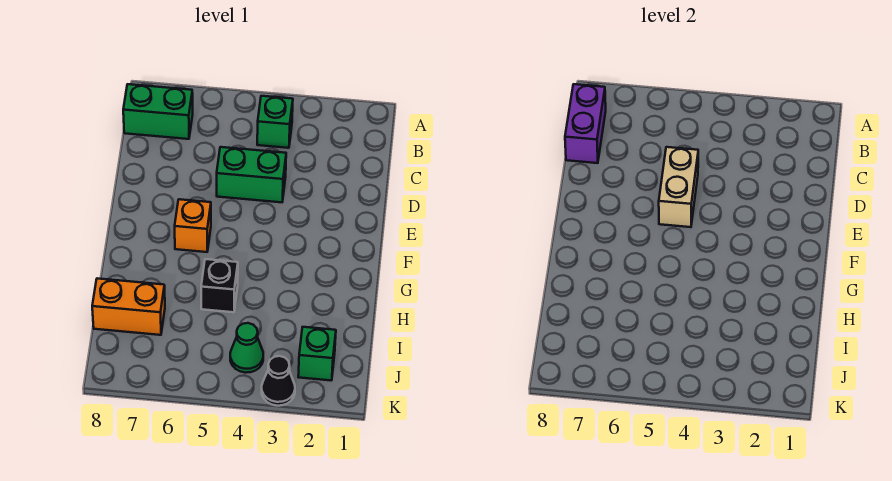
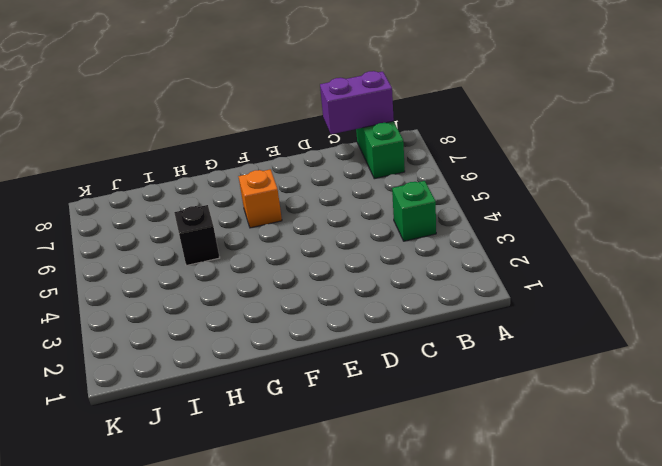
none -> green brick D4:D5 level 1
none -> orange brick I7:I8 level 1

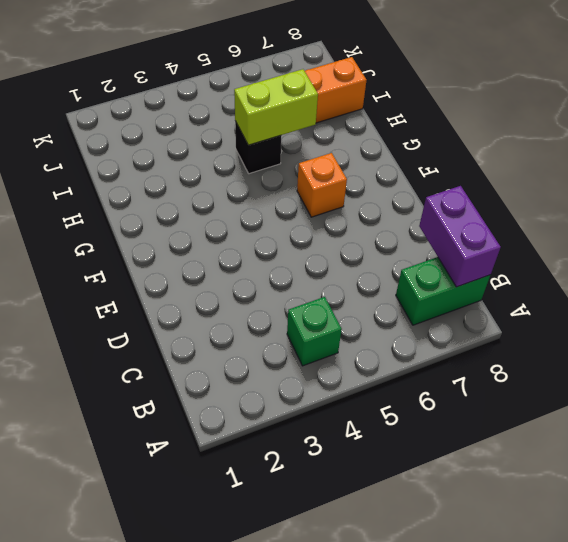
lime brick H5:H6 level 2 -> none
none -> green brick D4:D5 level 1
none -> green brick J2 level 1

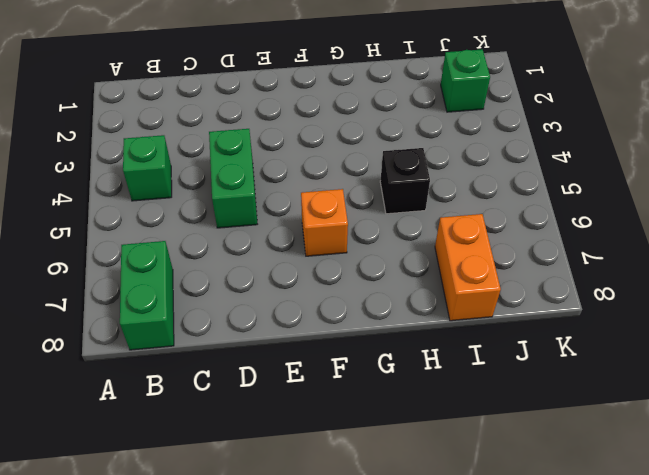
none -> green cone J4 level 1
none -> black cone K3 level 1

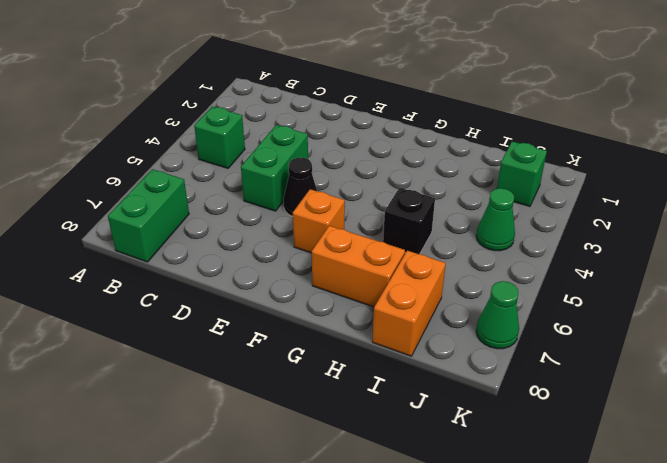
black cone E5 level 1 -> black cone K3 level 1
orange brick G7:H7 level 1 -> none
green cone K7 level 1 -> none
none -> purple brick B8:C8 level 2
none -> tan brick D5:E5 level 2

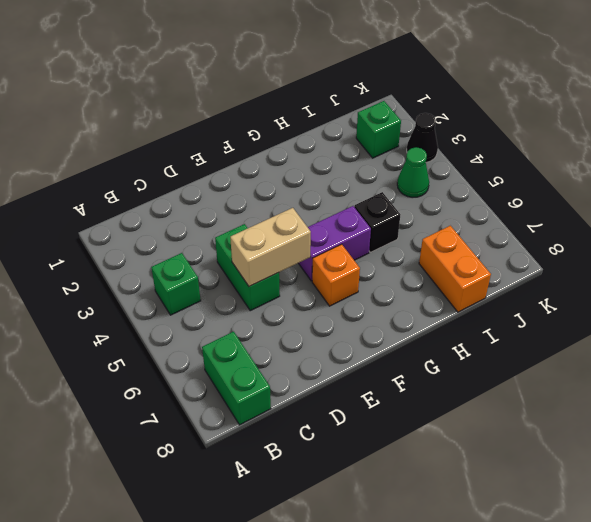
purple brick F5:G5 level 1 -> purple brick B8:C8 level 2

